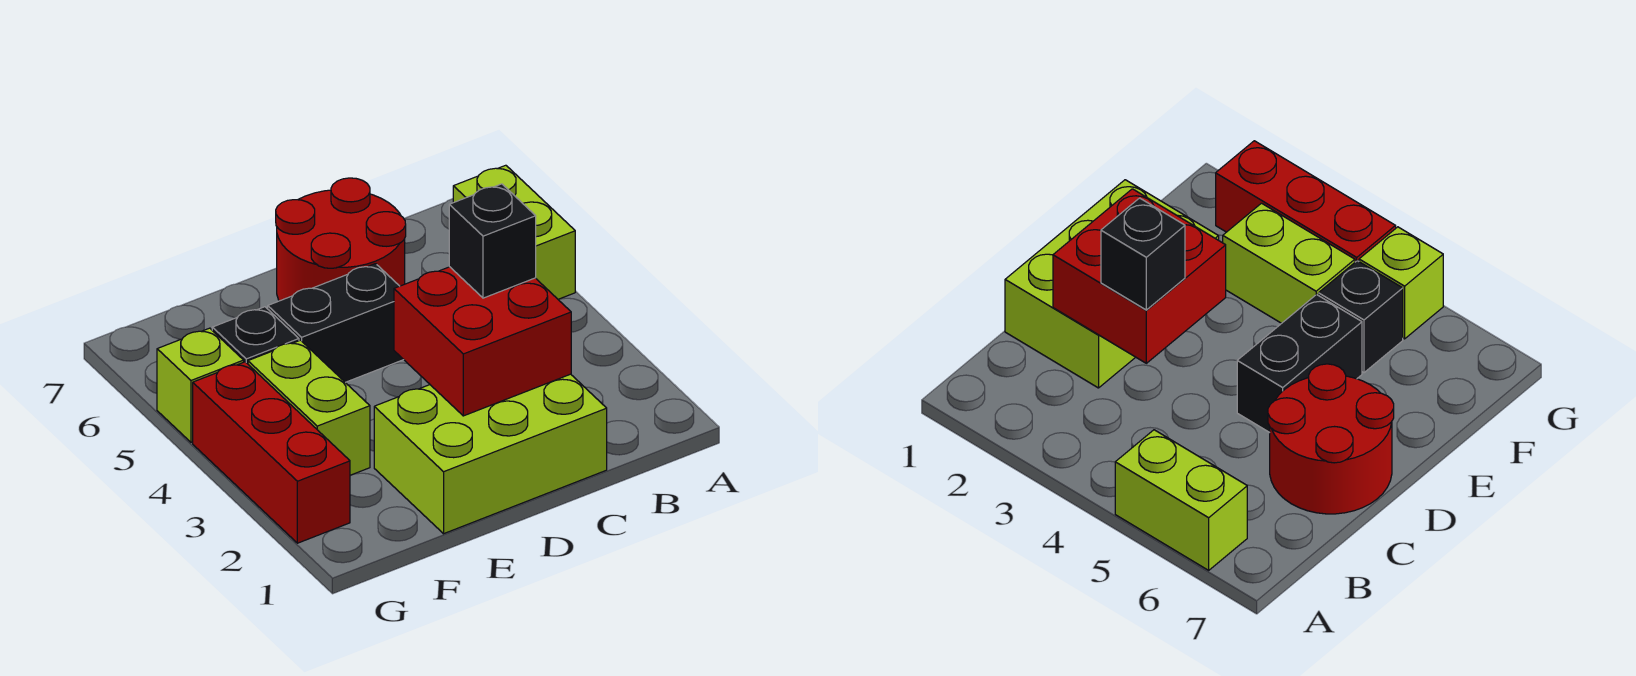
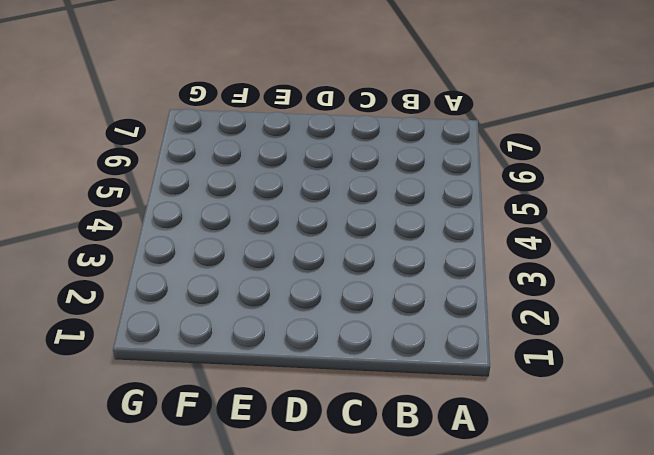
none -> lime brick A5:A6 level 1
none -> lime brick C1:E2 level 1

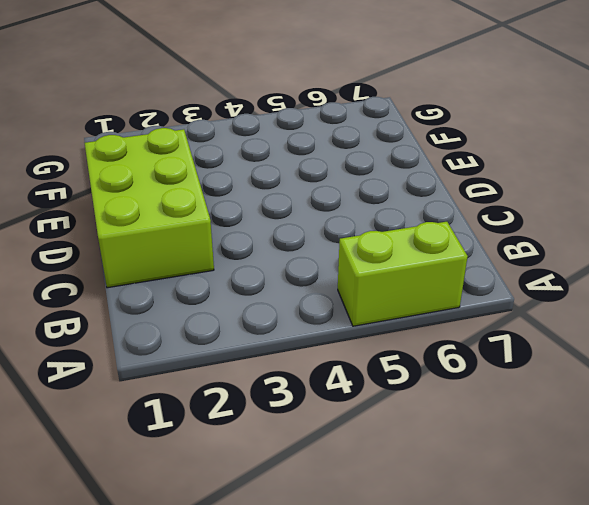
none -> red round brick C6:D7 level 1
none -> black brick D5:E5 level 1

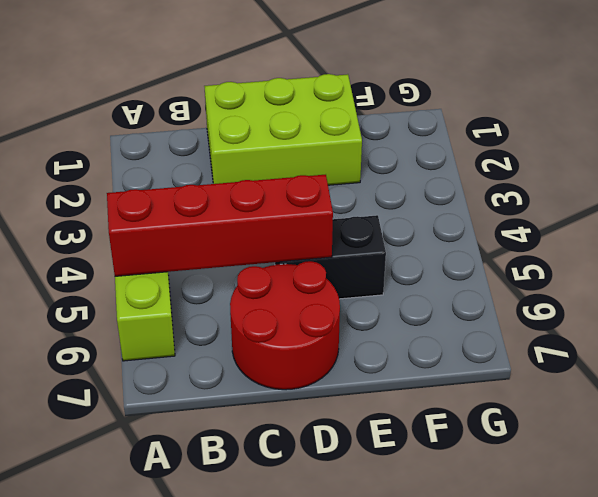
red brick A5:D5 level 2 -> none
none -> lime brick F3:F4 level 1
none -> black brick F5 level 1

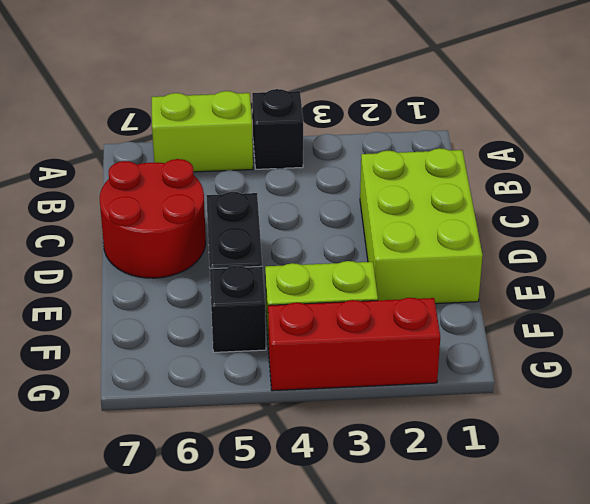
black brick A4 level 1 -> black brick C3 level 3
none -> lime brick G5 level 1
none -> red brick C2:D3 level 2

